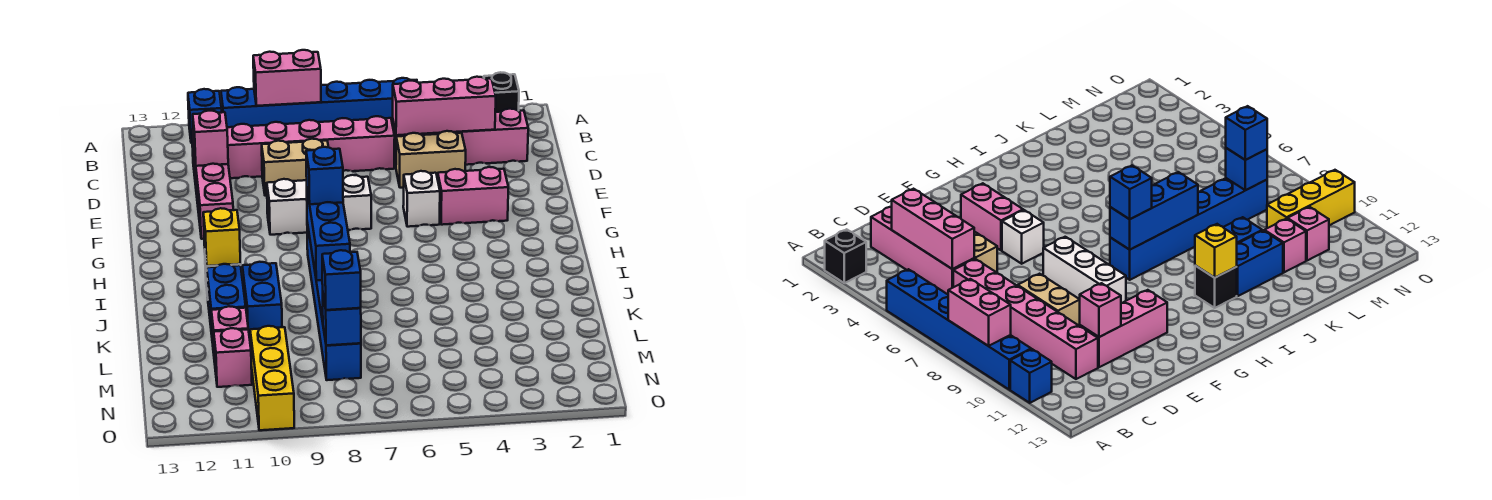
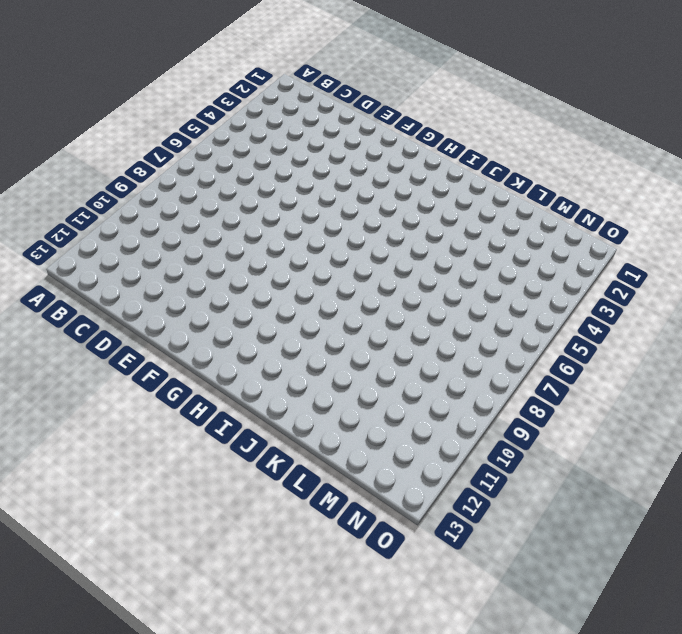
none -> black brick A2 level 1
none -> blue brick A5:A10 level 1
none -> blue brick A11 level 1

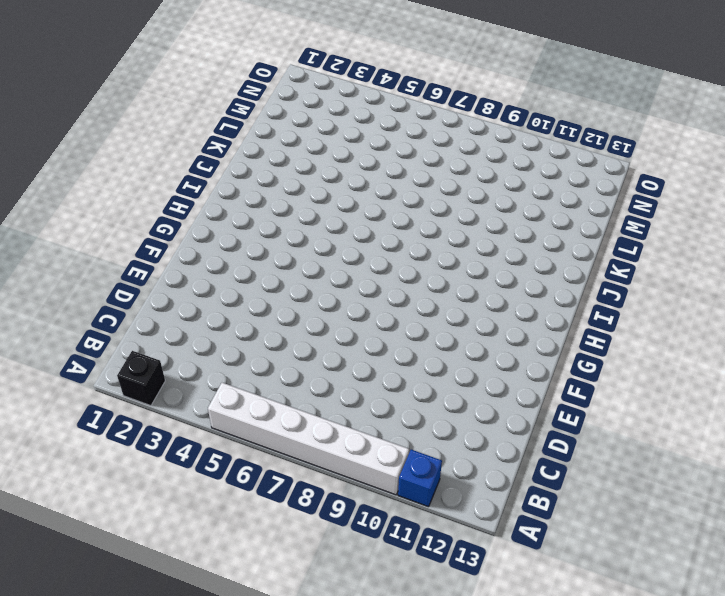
white brick A5:A10 level 1 -> blue brick A5:A10 level 1
none -> pink brick C2:C5 level 1
none -> pink brick C6:C11 level 1
none -> tan brick D4:D5 level 1

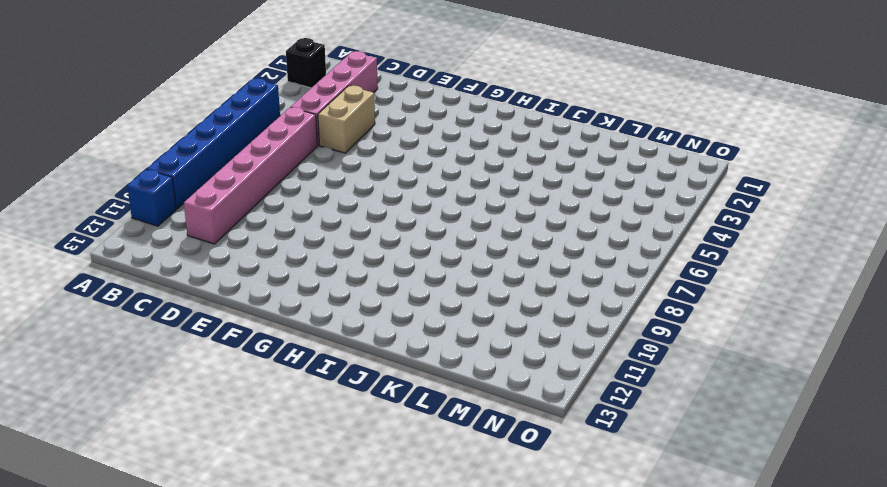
none -> tan brick D8:D9 level 1
none -> pink brick D11:F11 level 1
none -> pink brick F3:F4 level 1

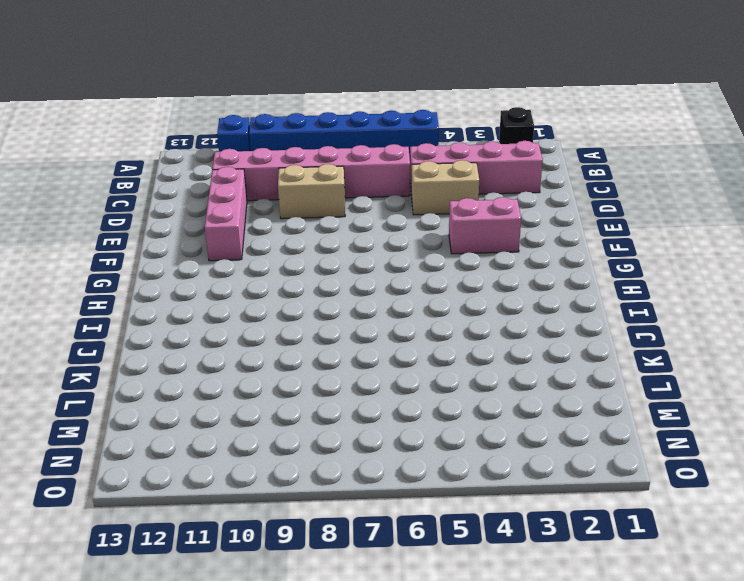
none -> white brick F5 level 1
none -> white brick F7:F9 level 1
none -> blue brick H8:M8 level 1

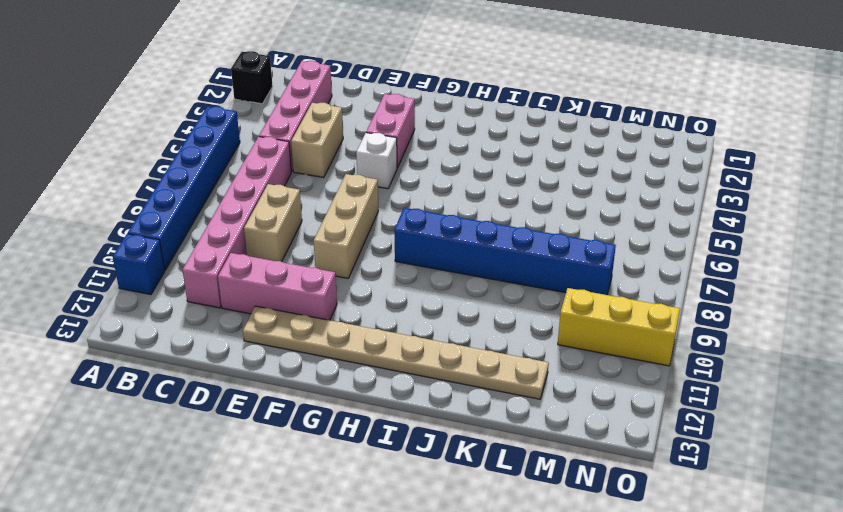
tan plate E12:L12 level 1 -> none
tan brick F7:F9 level 1 -> white brick F7:F9 level 1
none -> black brick I11 level 1
none -> blue brick J10:K10 level 1
none -> blue brick J11:K11 level 1

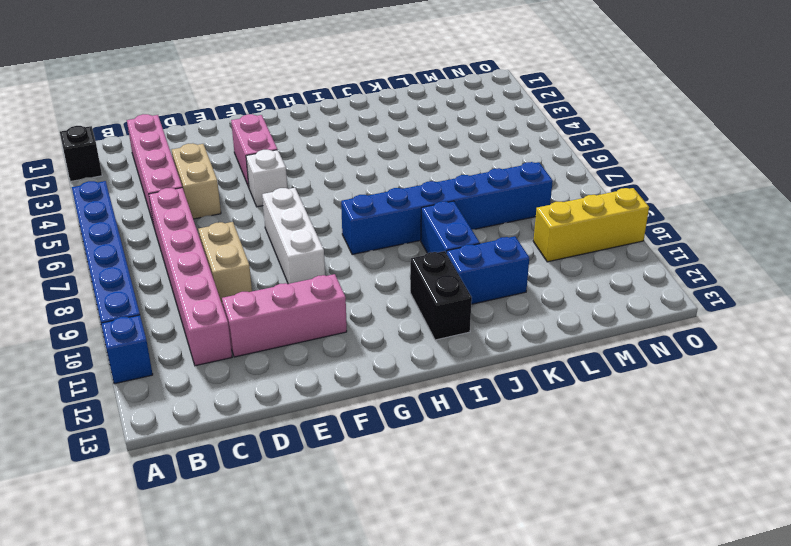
black brick I11:I12 level 1 -> black brick I11 level 1
blue brick J9:J10 level 1 -> blue brick J10:K10 level 1
none -> pink brick L11 level 1
none -> pink brick M11 level 1
none -> pink brick A8:A9 level 2

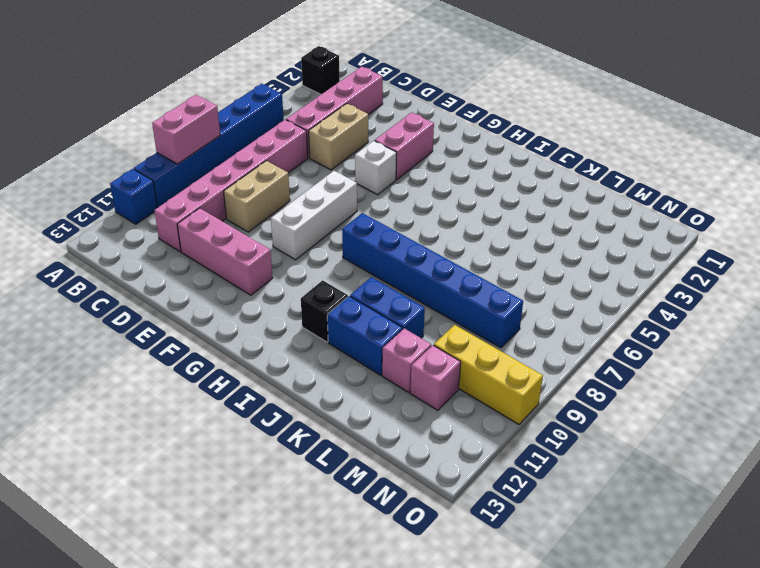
none -> pink brick C3:C5 level 2
none -> pink brick D11 level 2
none -> blue brick H8:J8 level 2

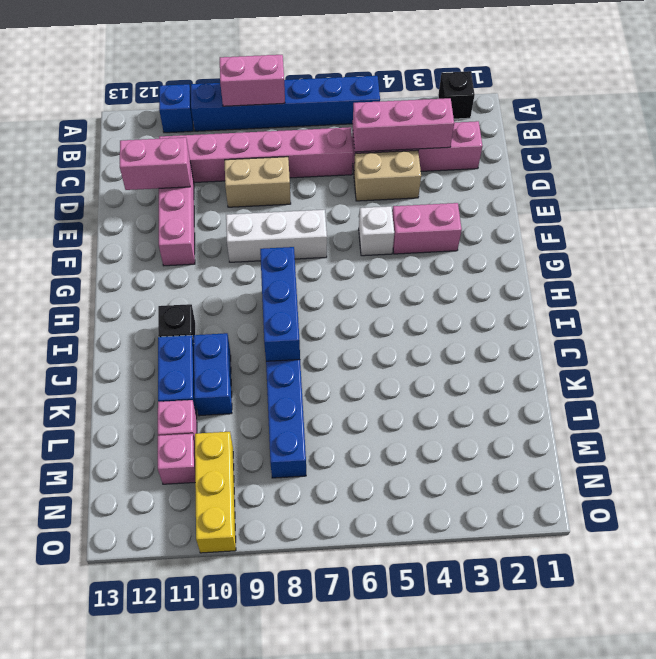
pink brick D11:D12 level 2 -> pink brick D11 level 2
none -> yellow brick I11 level 2
none -> blue brick M8 level 2
none -> blue brick H8 level 3

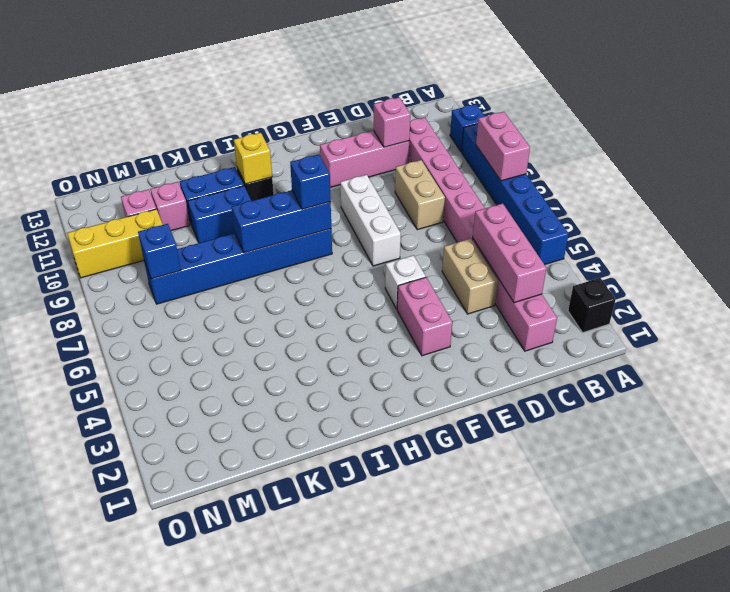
none -> blue brick M8 level 3

